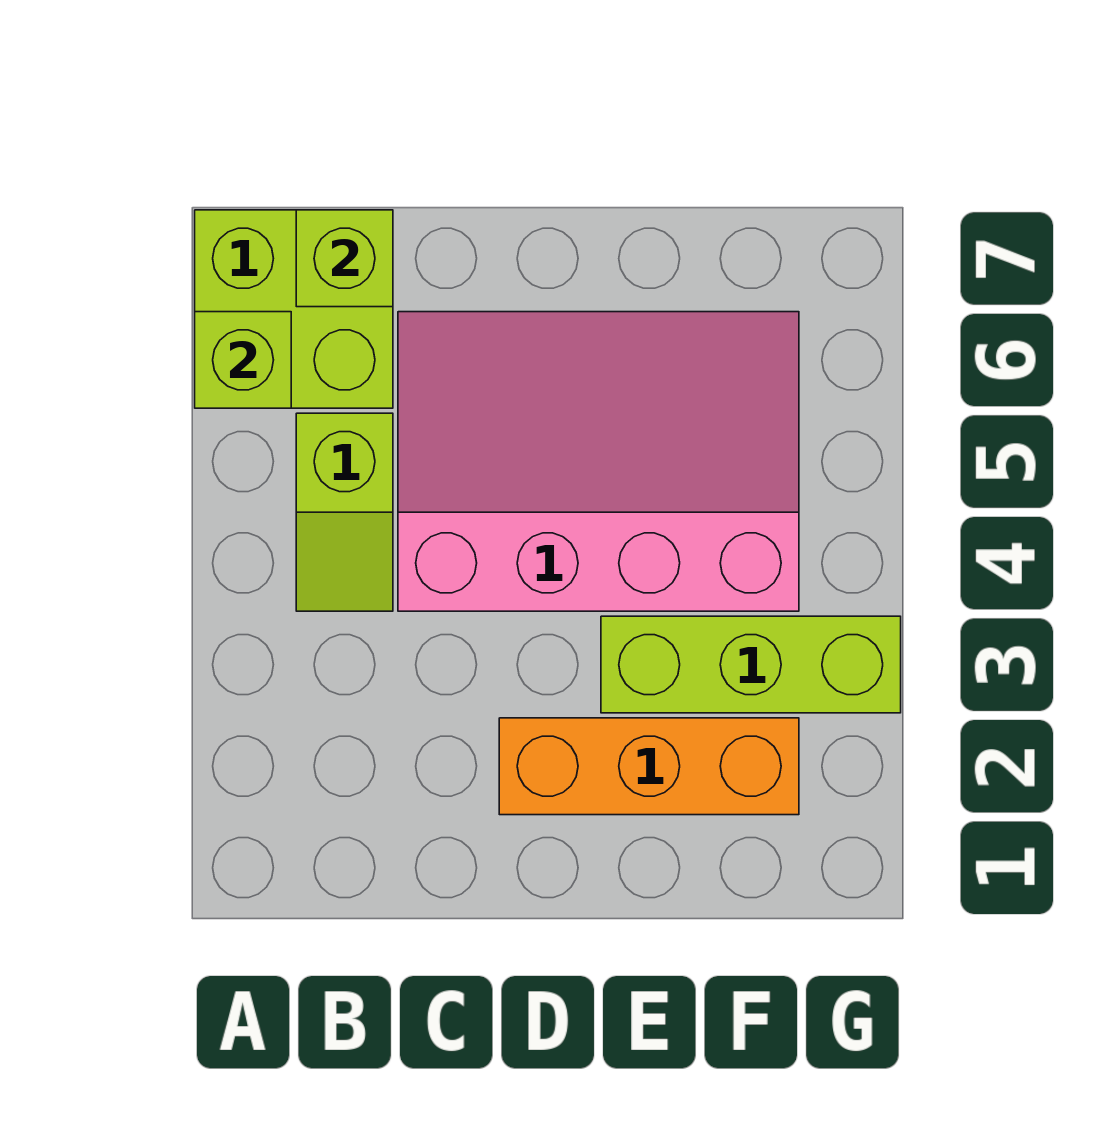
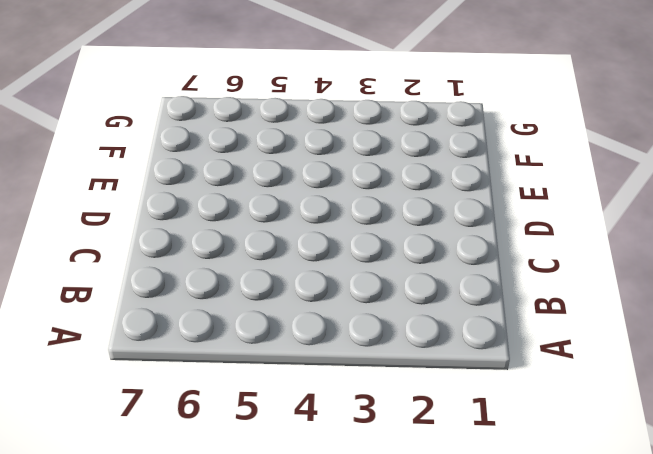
none -> lime brick A6:B7 level 1
none -> lime slope B4:B5 level 1 top 5

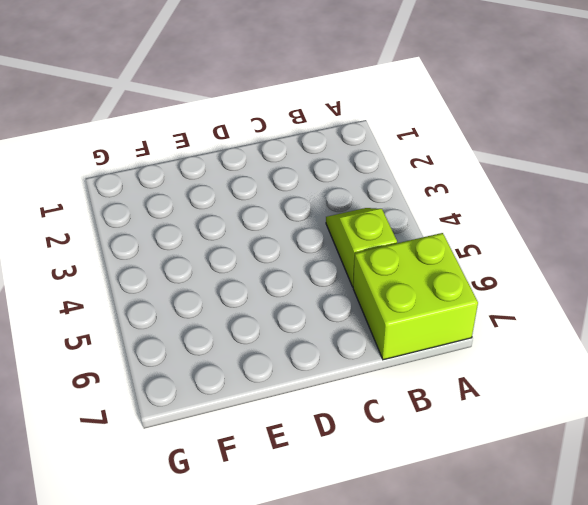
none -> pink slope C4:F6 level 1 top 4
none -> orange brick D2:F2 level 1

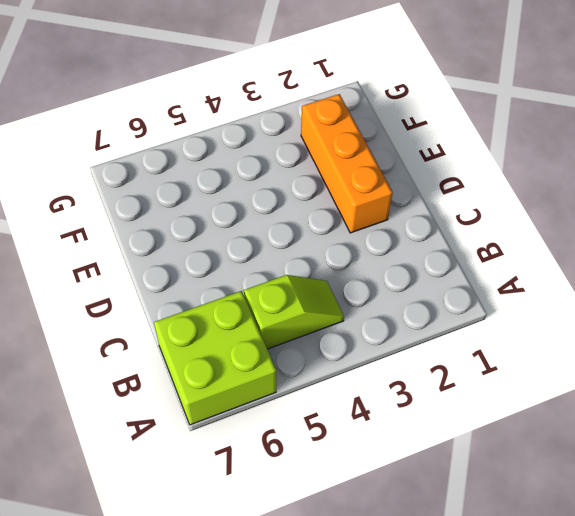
none -> pink slope C4:F6 level 1 top 4
none -> lime brick E3:G3 level 1

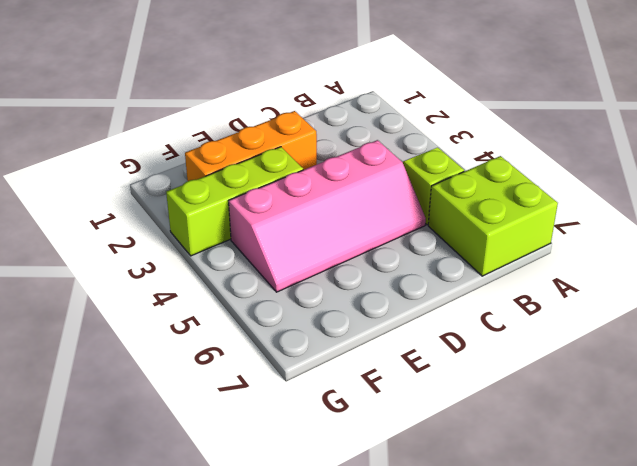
pink slope C4:F5 level 1 top 4 -> pink slope C4:F6 level 1 top 4
none -> lime brick A6 level 2
none -> lime brick B7 level 2

